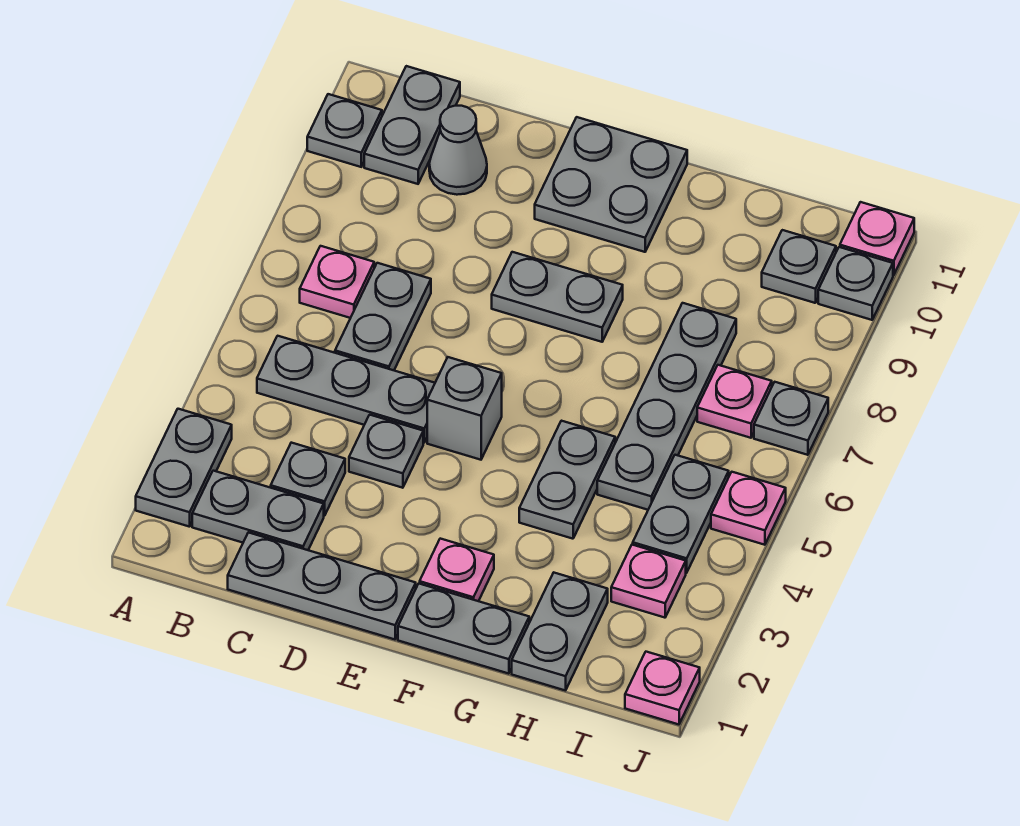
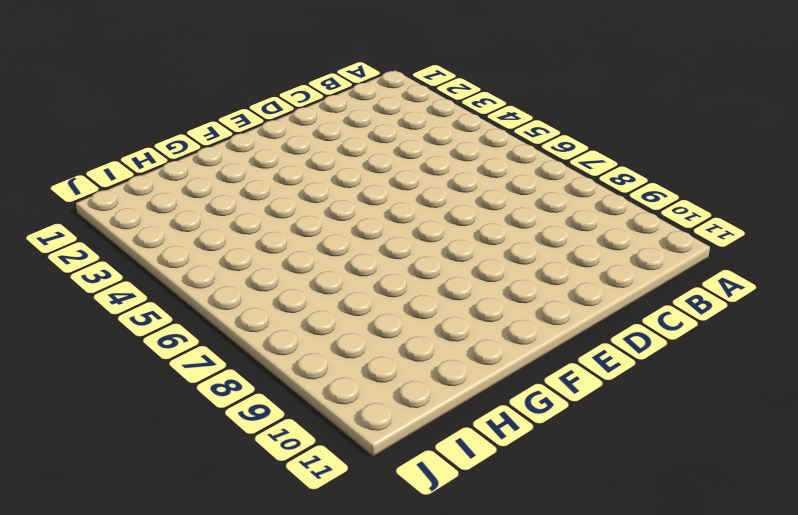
none -> grey plate A2:A3 level 1
none -> grey plate A10 level 1
none -> grey plate B2:C2 level 1

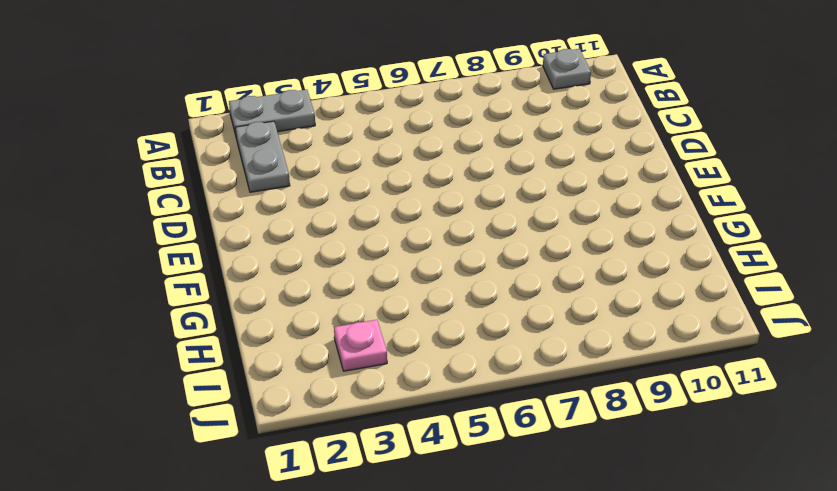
none -> grey plate B5:D5 level 1
none -> pink plate B7 level 1
none -> grey plate B10:B11 level 1

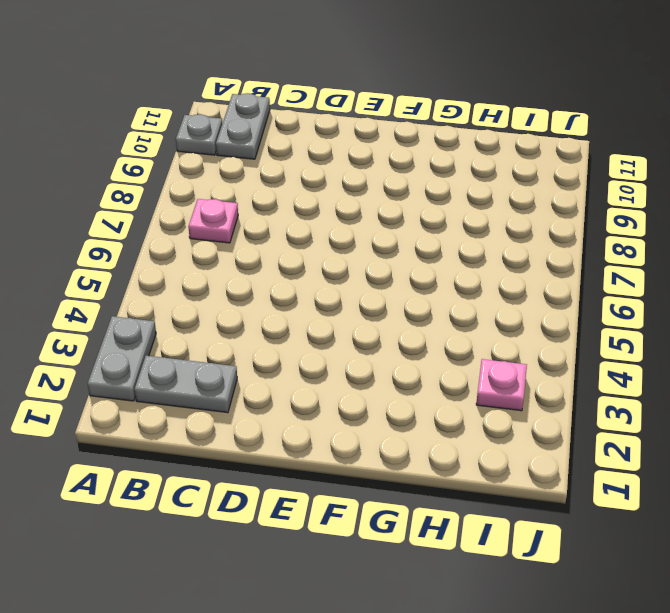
none -> grey plate B5:D5 level 1
none -> grey plate C1:E1 level 1
none -> grey plate C3 level 1

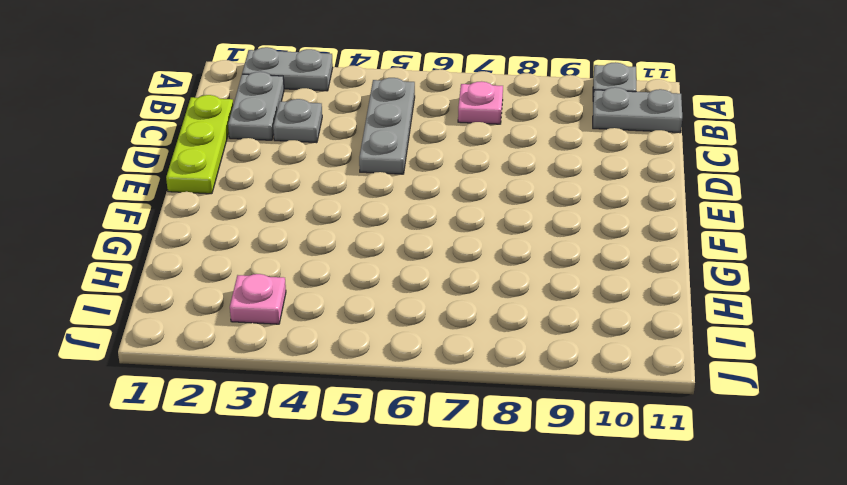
lime plate C1:E1 level 1 -> grey plate C1:E1 level 1
none -> grey plate C6:C7 level 1
none -> grey cone C10 level 1
none -> grey plate D4 level 1

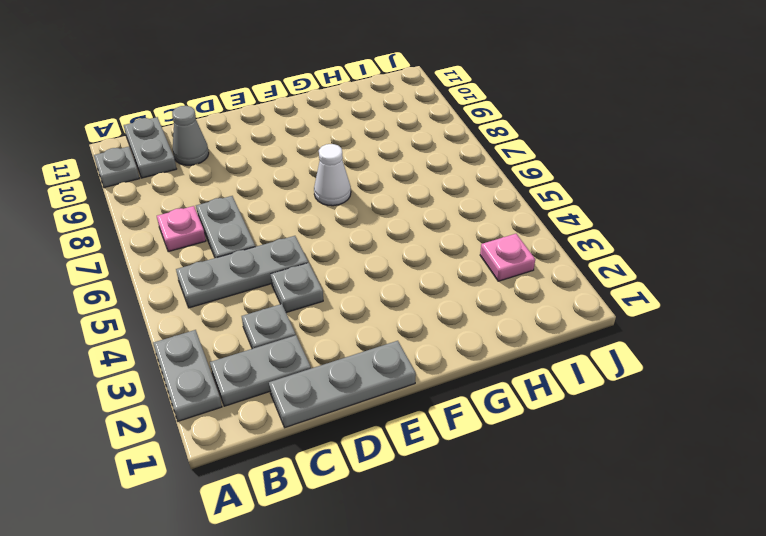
white cone F7 level 1 -> none
none -> grey brick E5 level 1
none -> grey plate E8:F8 level 1
none -> grey plate E10:F11 level 1

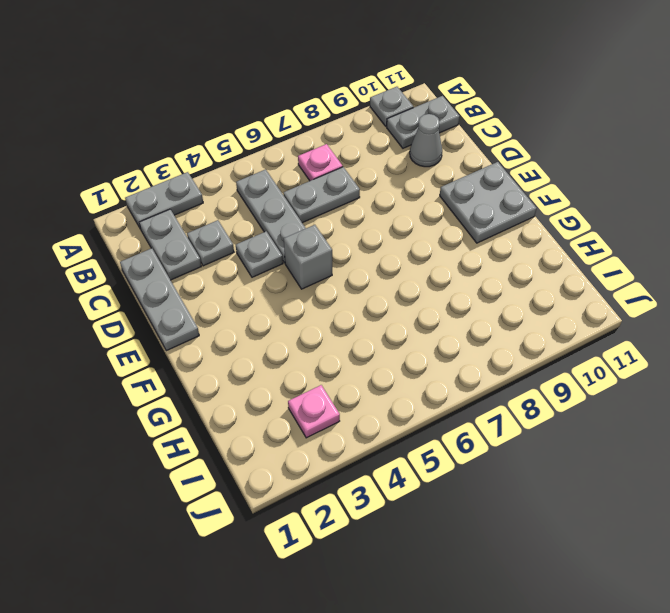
none -> grey plate E8:F8 level 1
none -> grey plate F1:G1 level 1
none -> pink plate F2 level 1

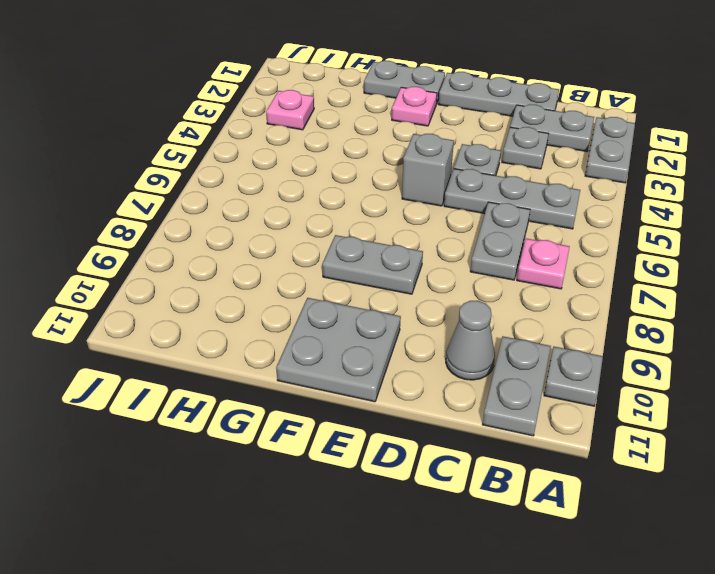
none -> grey plate G4:G5 level 1
none -> grey plate H1:H2 level 1
none -> grey plate H5:H8 level 1

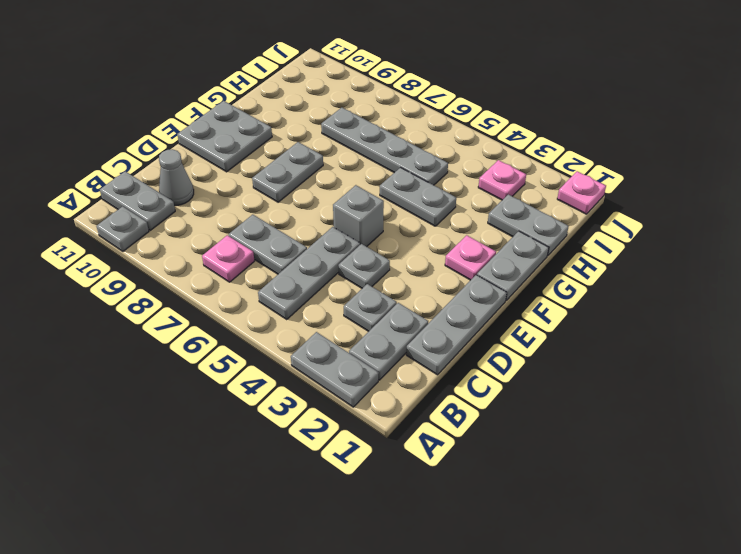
none -> grey plate I4:I5 level 1
none -> pink plate I7 level 1
none -> grey plate I10 level 1

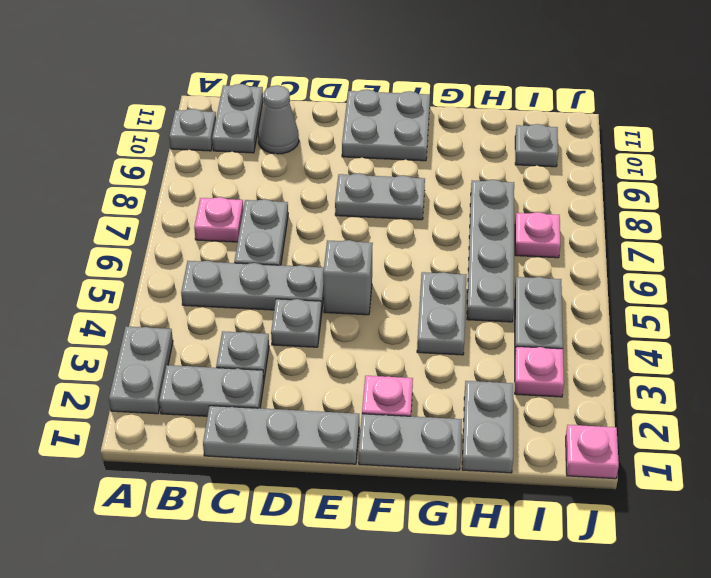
none -> pink plate J5 level 1
none -> grey plate J7 level 1
none -> grey plate J10 level 1

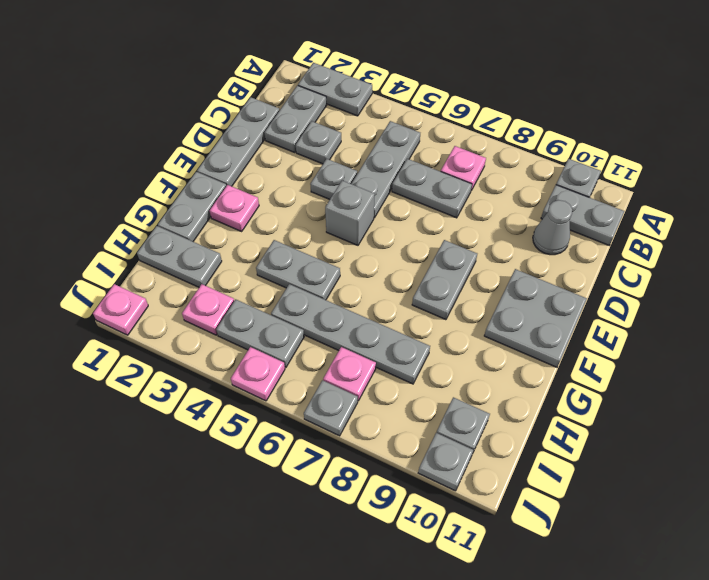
none -> pink plate J11 level 1

